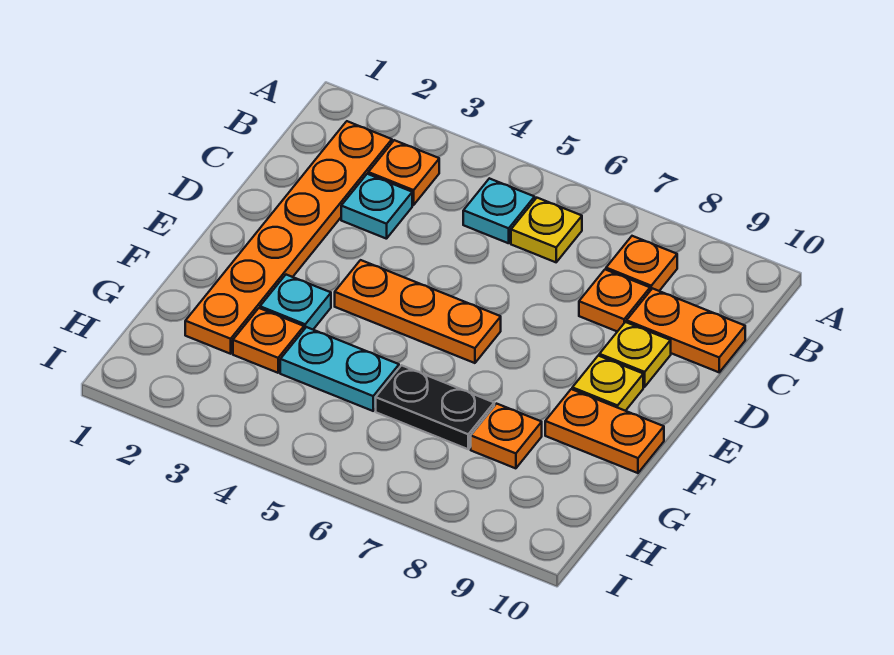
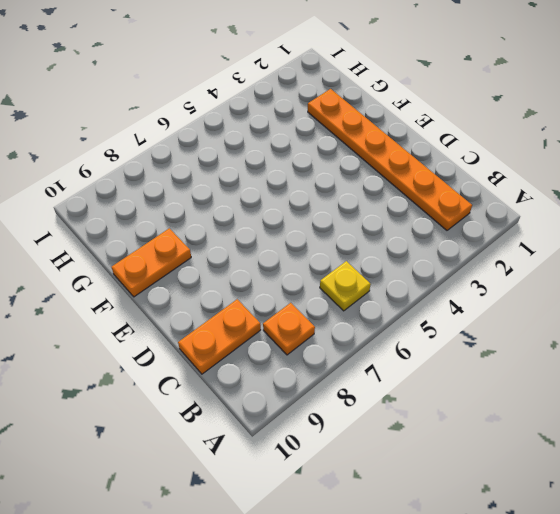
none -> orange plate B3 level 1
none -> cyan plate B5 level 1
none -> cyan plate C3 level 1

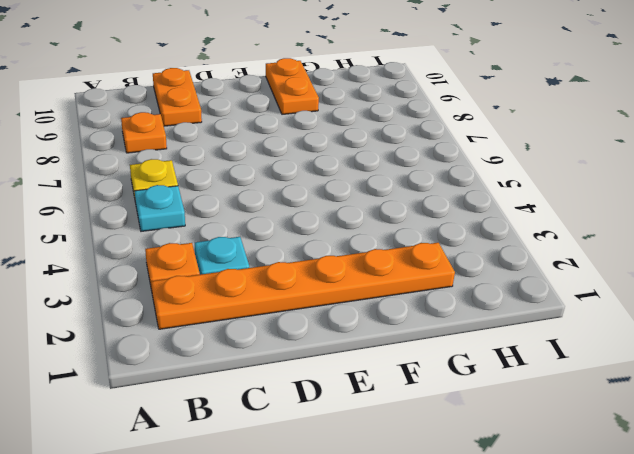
none -> orange plate C8 level 1
none -> yellow plate D9 level 1
none -> orange plate E4:E6 level 1

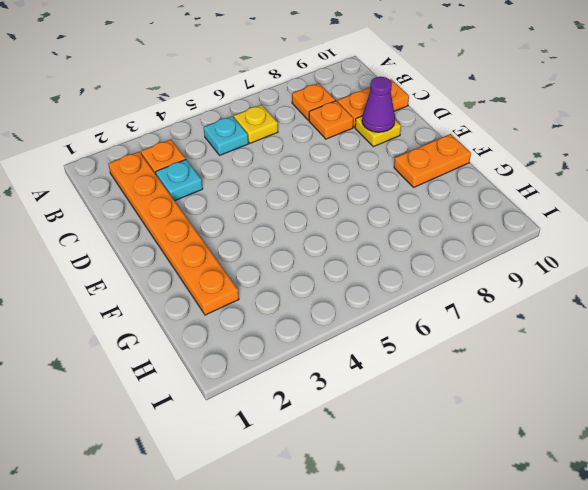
purple cone D9 level 2 -> none
none -> orange plate E4:E6 level 1
none -> yellow plate E9 level 1
none -> cyan plate F3 level 1

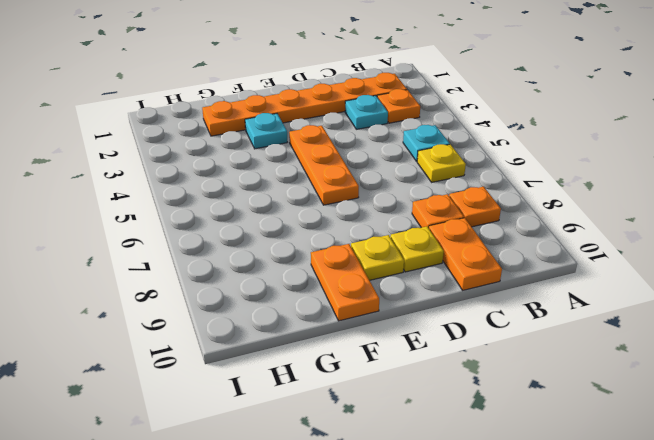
none -> orange plate G3 level 1
none -> cyan plate G4:G5 level 1
none -> black plate G6:G7 level 1

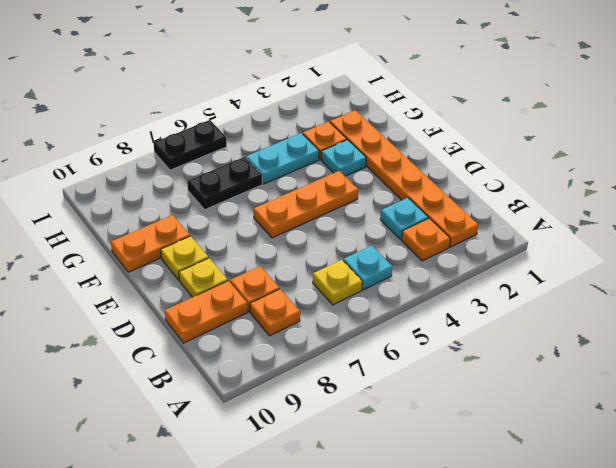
black plate I6:I7 level 1 -> none
none -> orange plate G8 level 1

